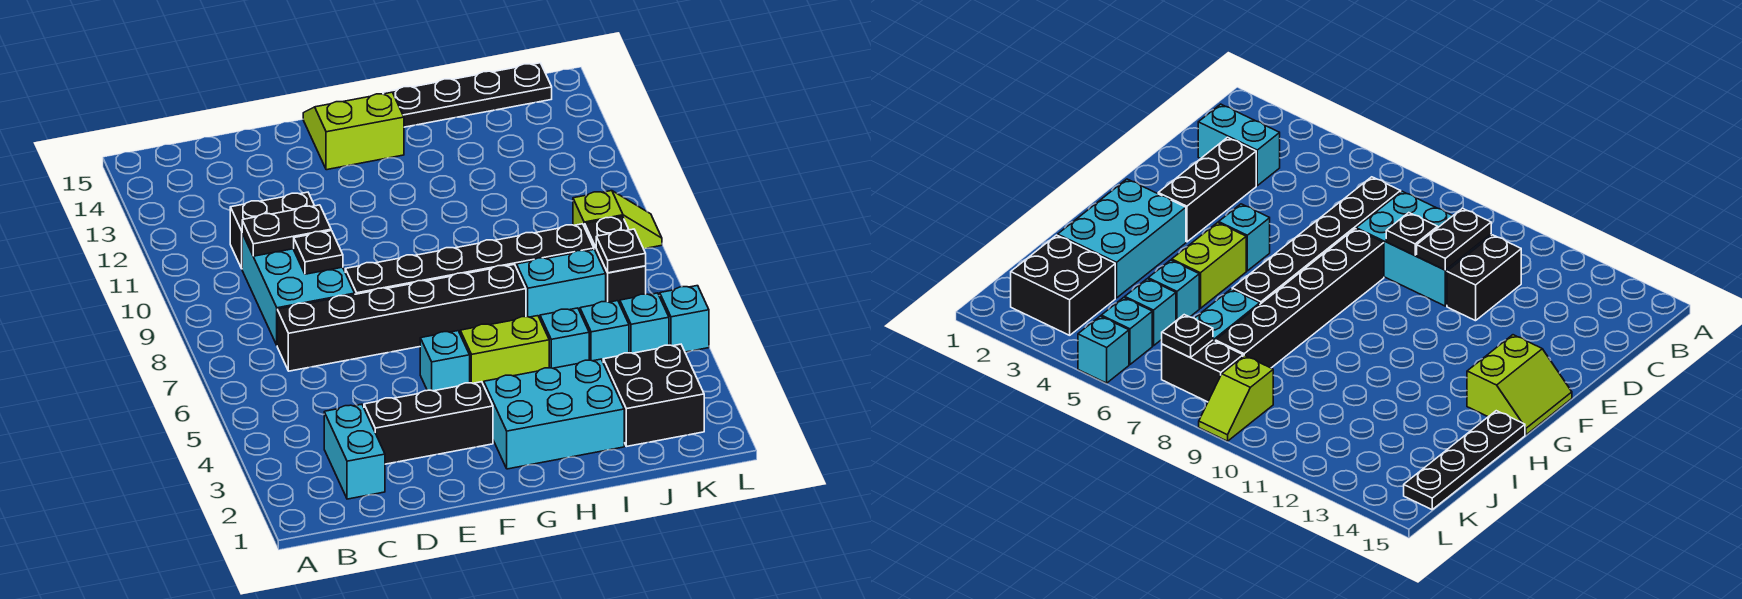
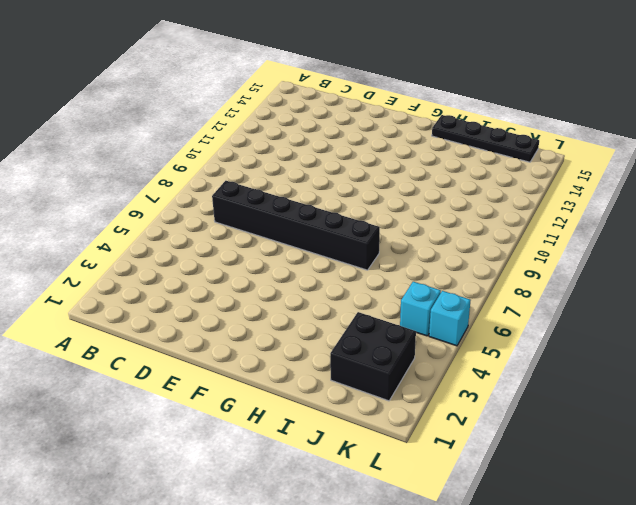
none -> cyan brick C2:C3 level 1
none -> cyan brick C8:D10 level 1
none -> black brick C11:D11 level 1

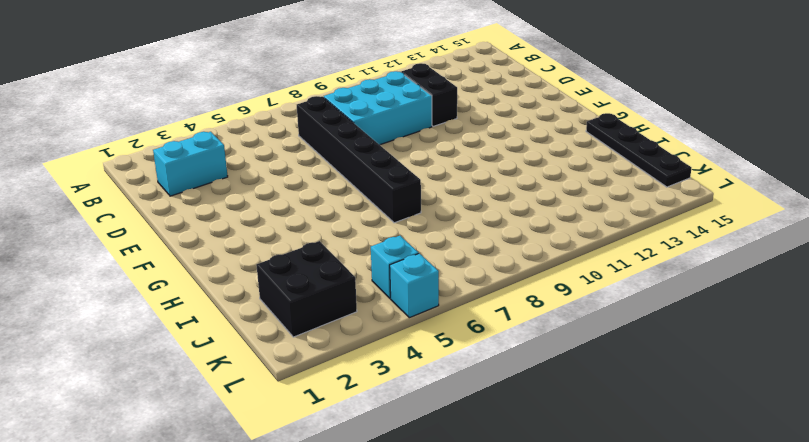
none -> black brick D3:F3 level 1
none -> black brick E8:J8 level 1
none -> cyan brick F5 level 1

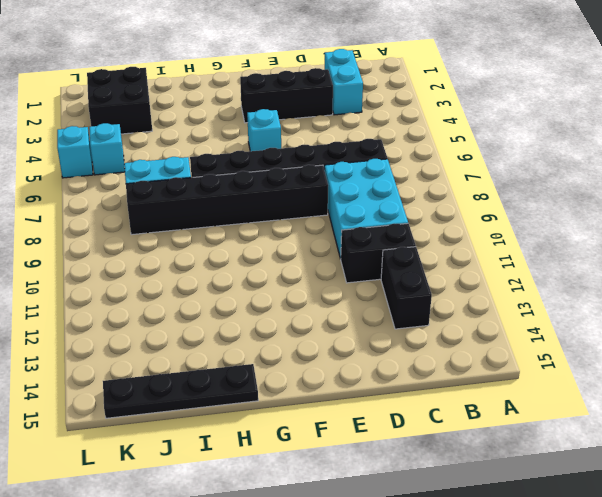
black brick C12:C13 level 1 -> black brick K7:K8 level 1
none -> lime slope F14:G15 level 1 top 14
none -> cyan brick G2:I3 level 1
none -> lime brick G5:H5 level 1

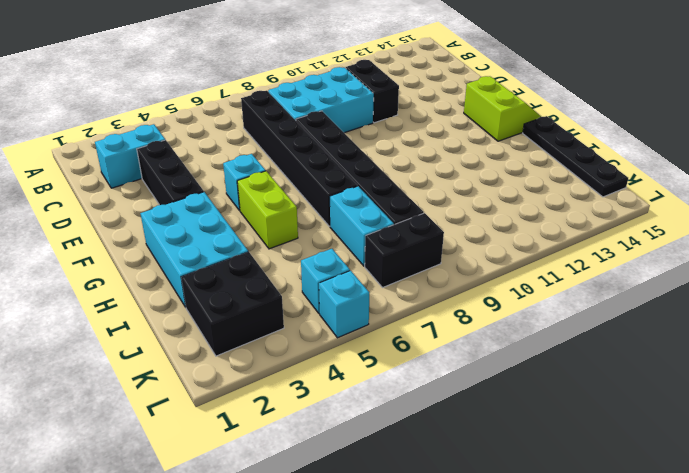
none -> cyan brick I5 level 1
none -> cyan brick J5 level 1
none -> lime slope K9:L9 level 1 top K

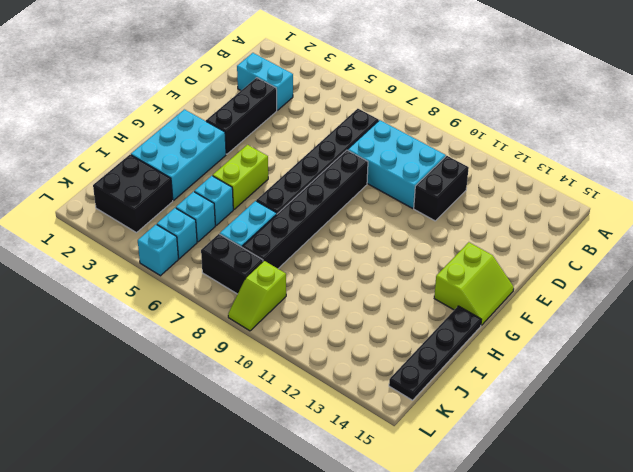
none -> cyan brick F5 level 1
none -> black plate C10:D10 level 2
none -> black plate D9 level 2

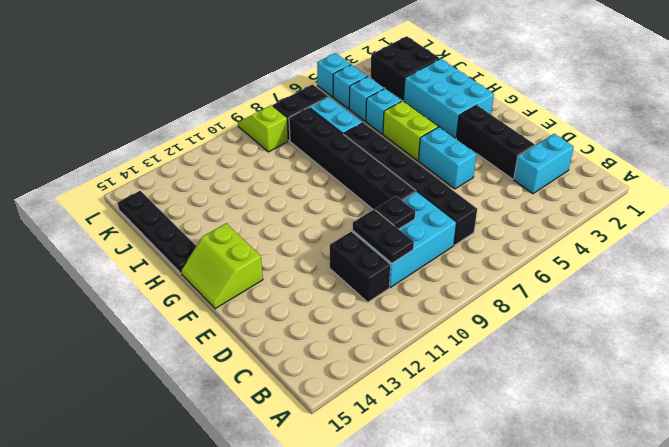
cyan brick E5:F5 level 1 -> cyan brick F5 level 1
none -> black plate K7 level 2

